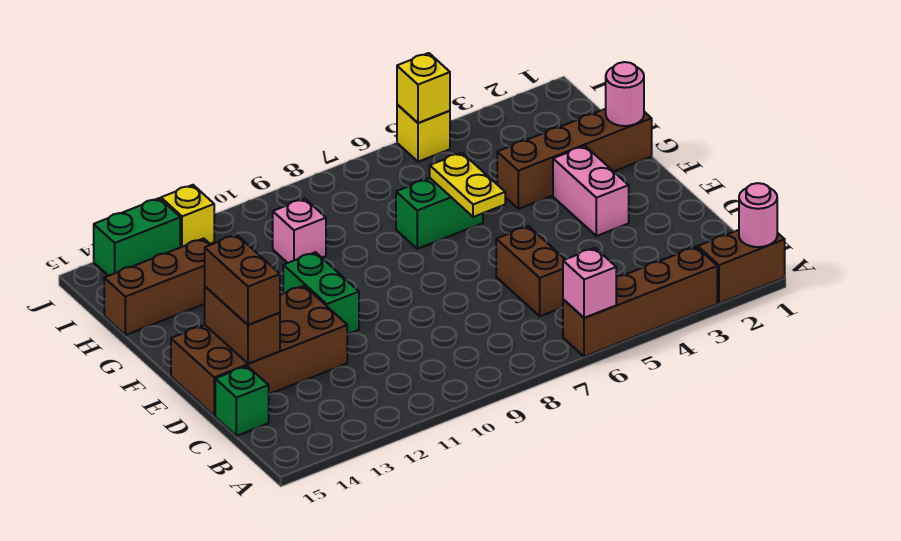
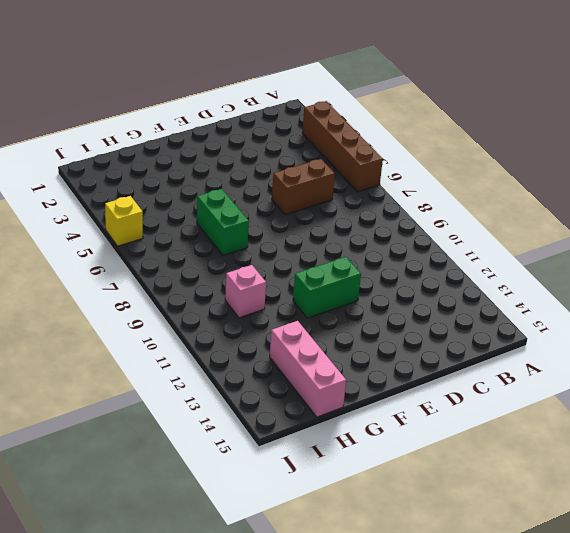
pink brick H13:H15 level 1 -> brown brick H13:H15 level 1
none -> brown brick A1:A2 level 1
none -> green brick C15 level 1
none -> brown brick D12:E15 level 1

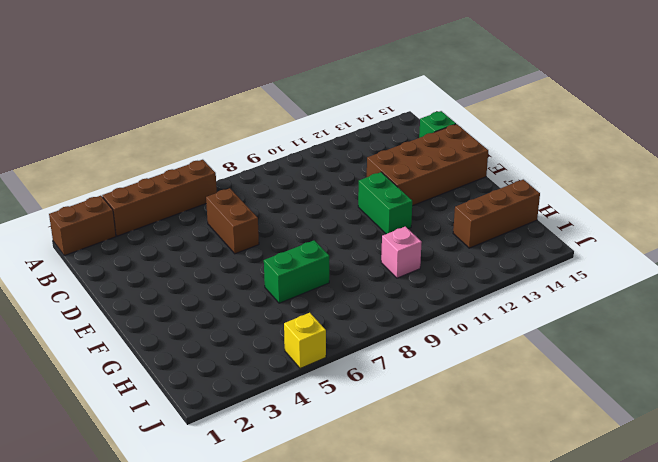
none -> pink brick E3:F3 level 1
none -> brown brick G1:G4 level 1
none -> yellow brick J12 level 1

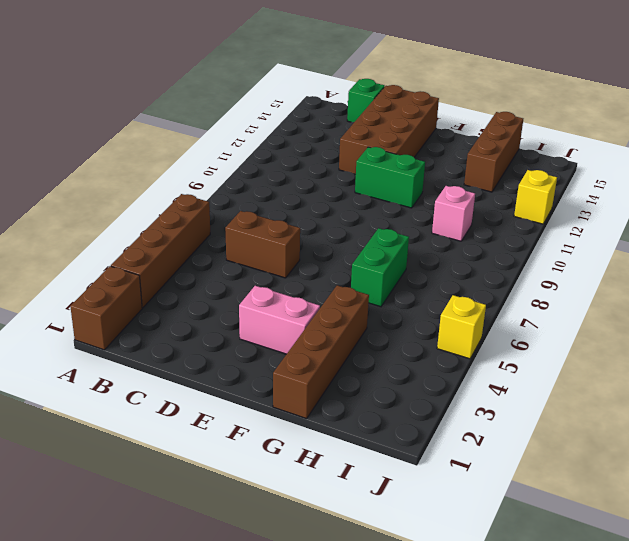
none -> green brick J13:J14 level 1
none -> pink round brick A1 level 2
none -> pink brick A6 level 2

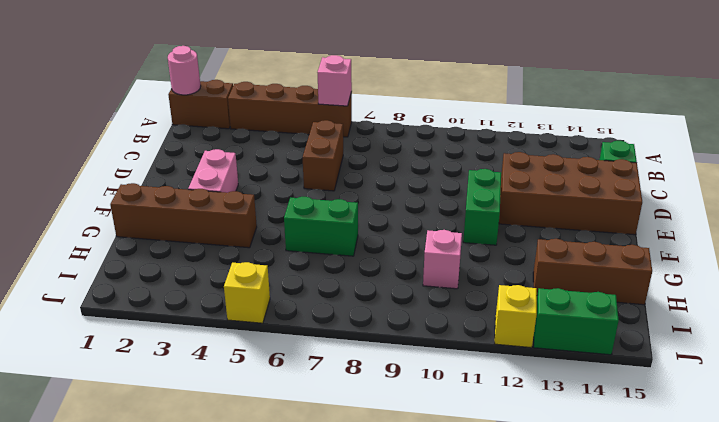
none -> brown brick D14:E14 level 2
none -> yellow plate F6:G6 level 2
none -> pink round brick G1 level 2

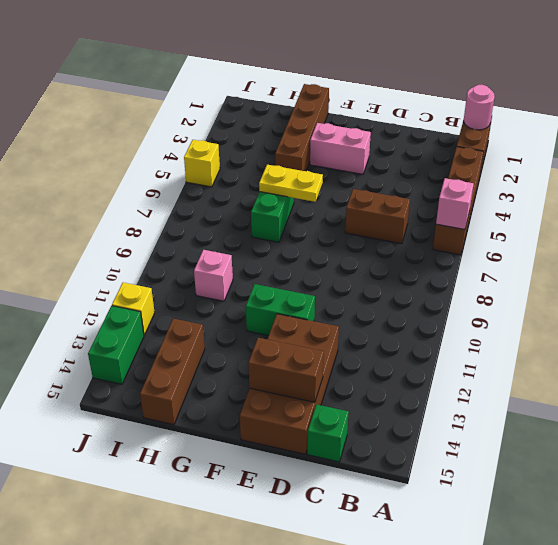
none -> pink round brick G1 level 2
none -> yellow brick J5 level 2
none -> brown brick D14:E14 level 3

